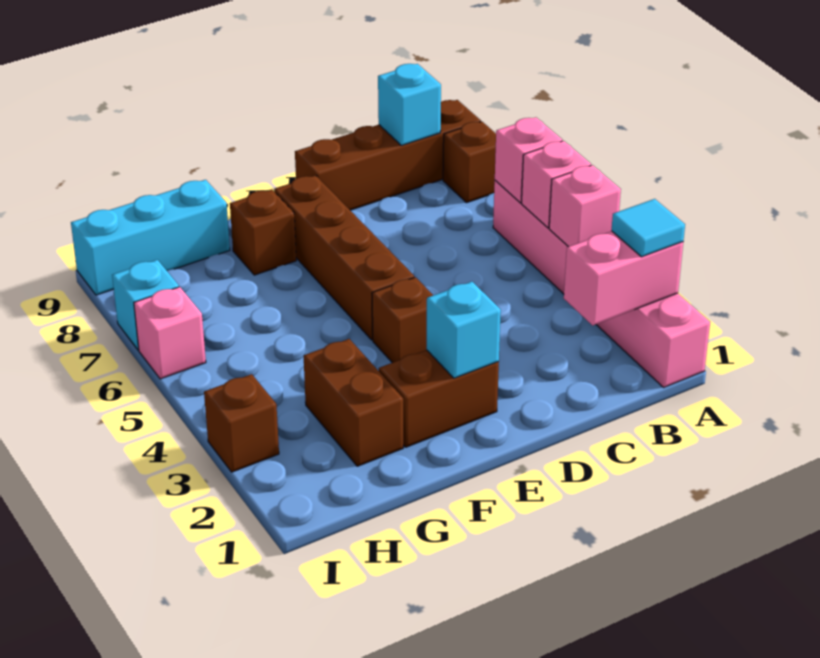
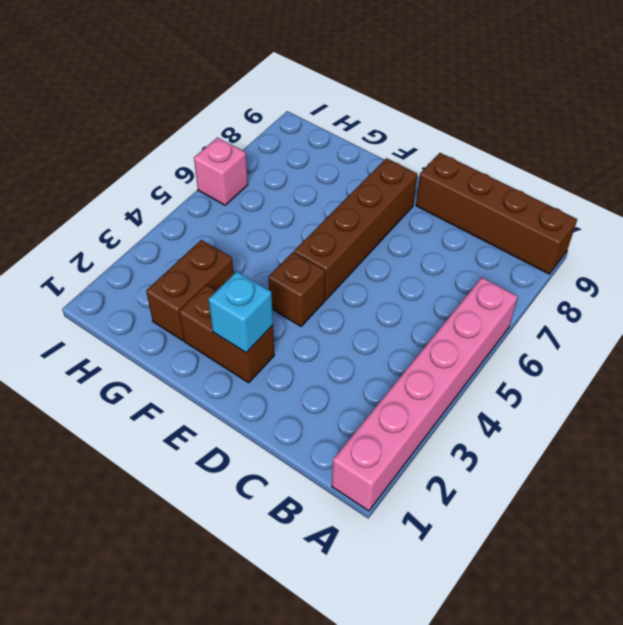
none -> brown brick A8 level 1
none -> brown brick F8 level 1
none -> cyan brick G9:I9 level 1

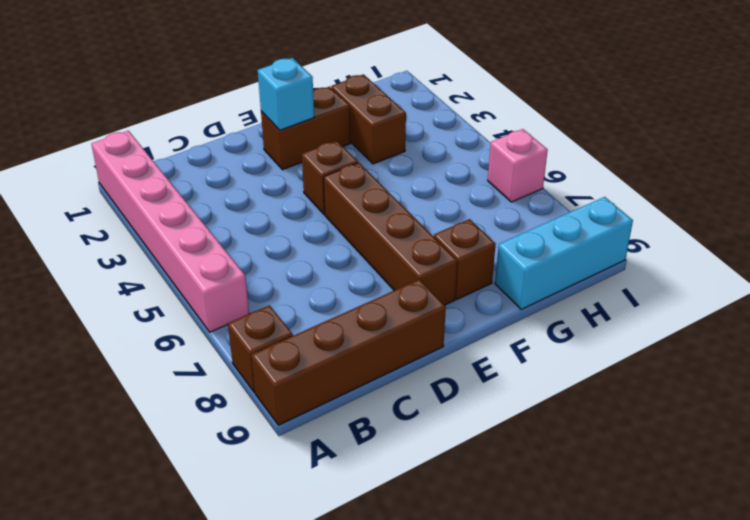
none -> brown brick I3 level 1
none -> cyan brick I7 level 1
none -> pink brick A2:B2 level 2

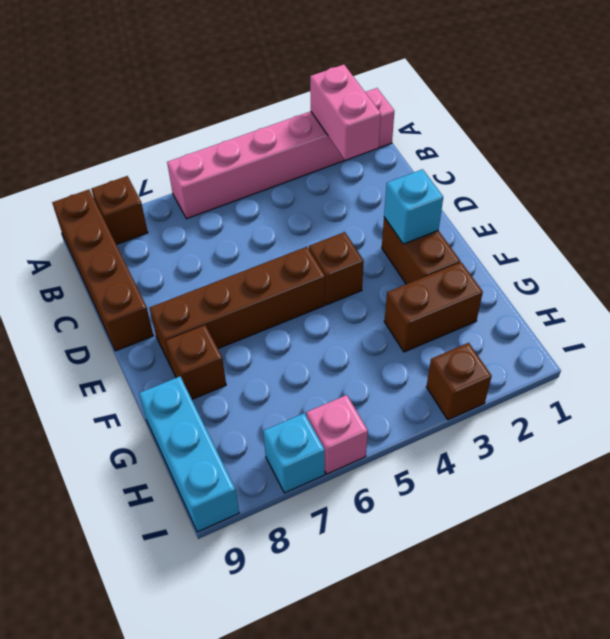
none -> pink brick A4 level 2
none -> pink brick A5 level 2
none -> pink brick A6 level 2

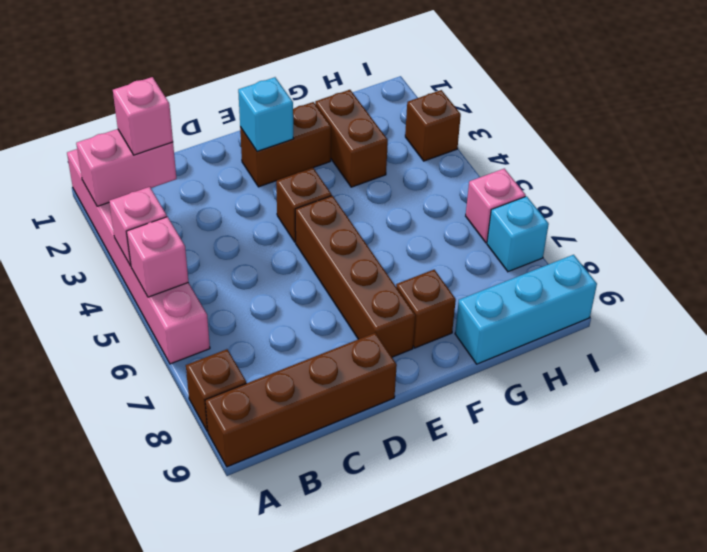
pink brick B2 level 3 -> pink brick A6 level 2
none -> cyan brick B9 level 2
none -> cyan tile A2 level 3

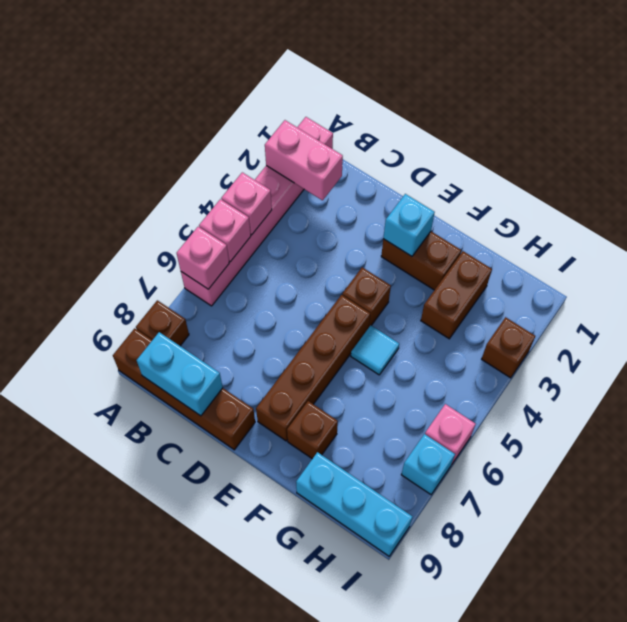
cyan brick B9:C9 level 2 -> cyan brick B9 level 2
cyan tile F5 level 1 -> cyan tile A2 level 3

